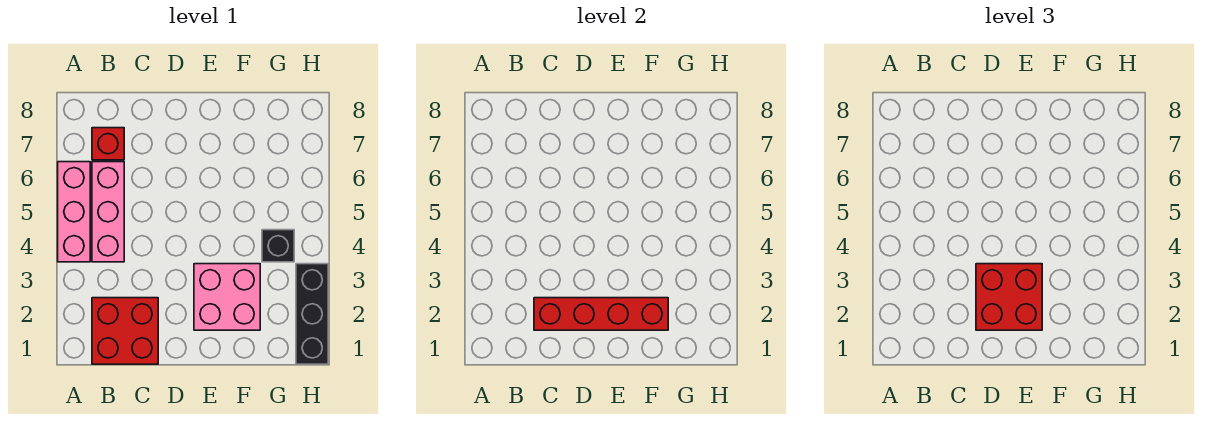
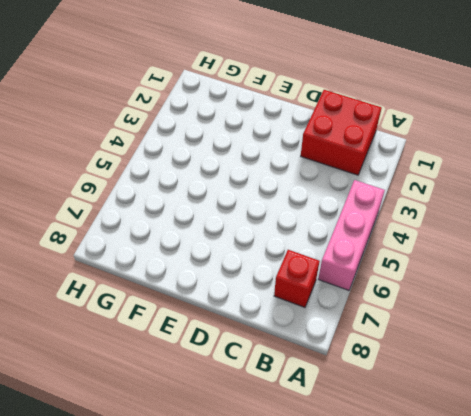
none -> pink brick B4:B6 level 1
none -> pink brick E2:F3 level 1

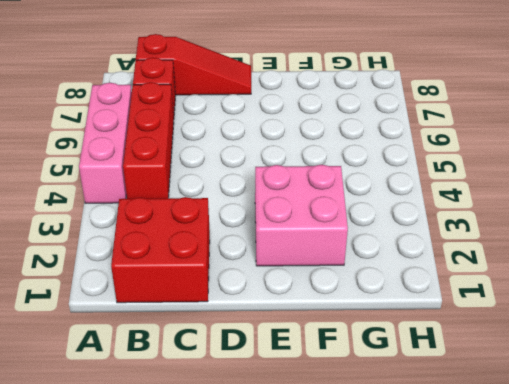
red brick B4:B6 level 1 -> pink brick B4:B6 level 1
red slope B8:D8 level 1 top B -> none
none -> black brick G4 level 1
none -> black brick H1:H3 level 1

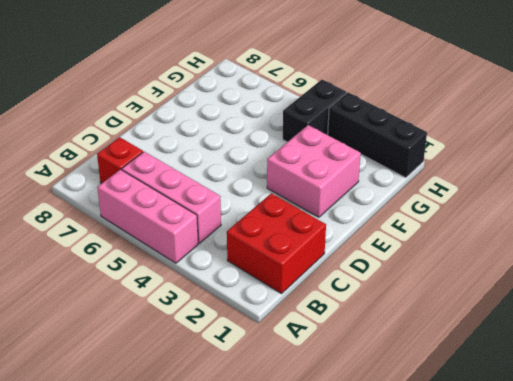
black brick G4:H4 level 1 -> black brick G4 level 1
none -> red brick C2:F2 level 2
none -> red brick D2:E3 level 3

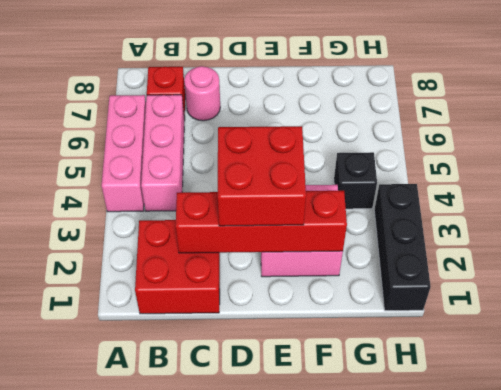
pink round brick C7 level 1 -> none

